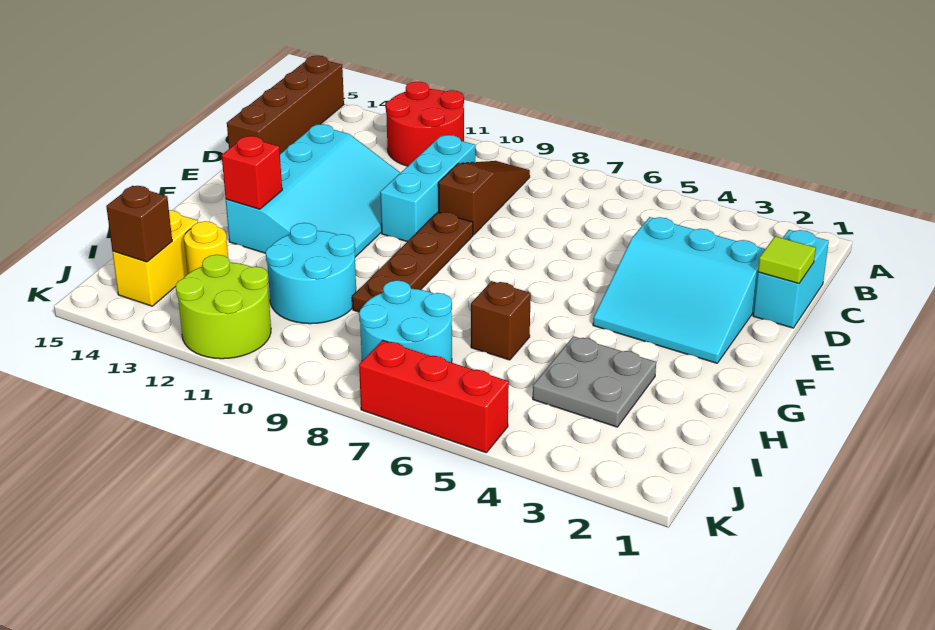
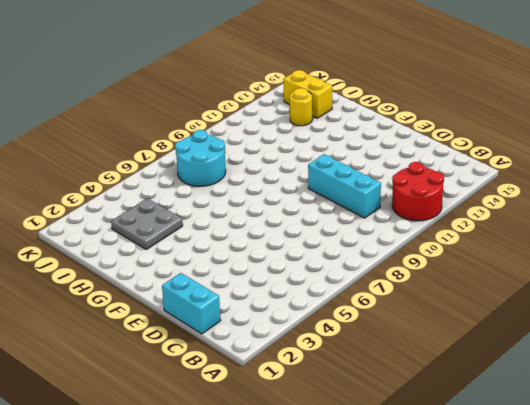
none -> brown brick A15:D15 level 1
none -> brown slope B9:D9 level 1 top D
none -> cyan slope D2:F4 level 1 top D

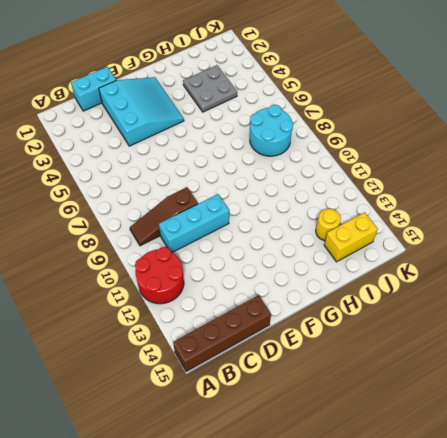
none -> cyan slope D11:G13 level 1 top 13
none -> brown plate E9:H9 level 1
none -> brown brick H6 level 1

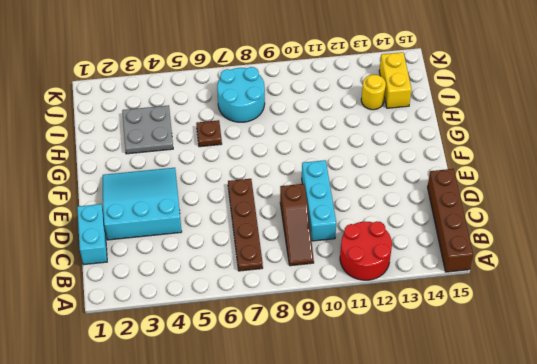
brown plate B7:E7 level 1 -> brown plate E9:H9 level 1
brown plate H6 level 1 -> brown brick H6 level 1
none -> cyan slope D11:G13 level 1 top 13
none -> cyan round brick H10:I11 level 1
none -> lime round brick J11:K12 level 1

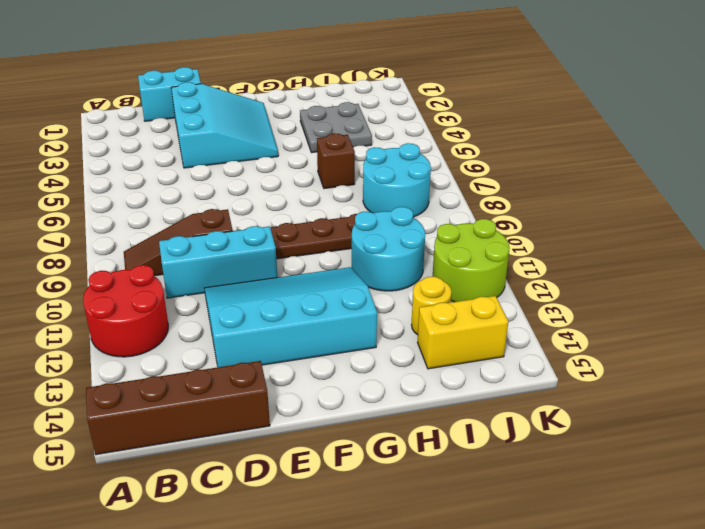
none -> red brick K5:K7 level 1
none -> lime tile D1 level 2
none -> red brick G13 level 2

